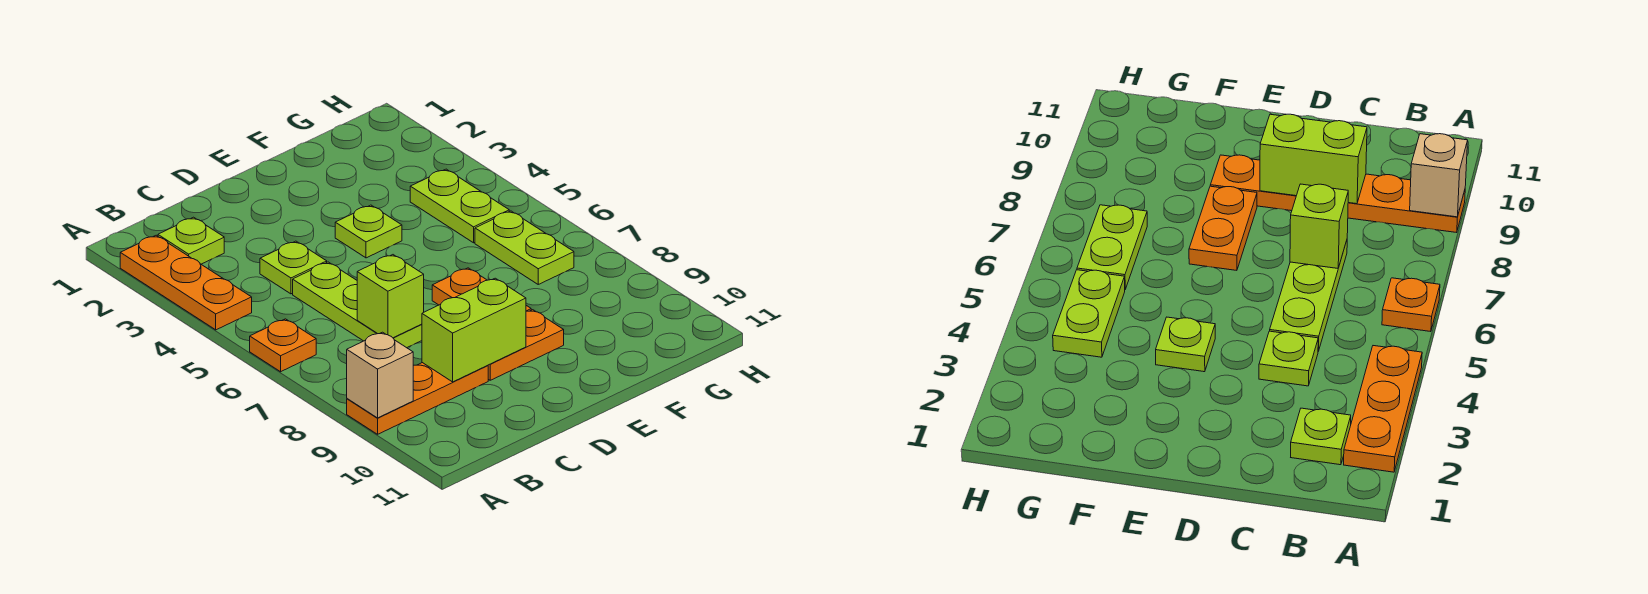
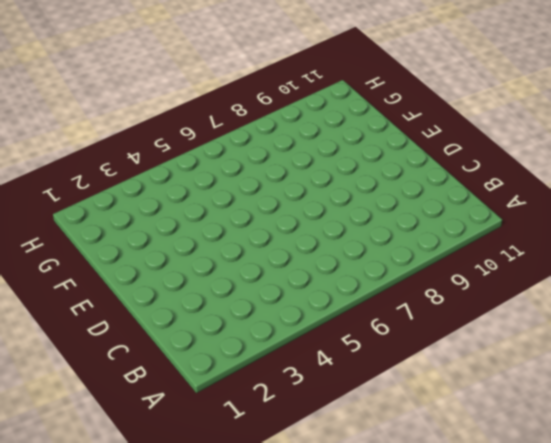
none -> orange plate A2:A4 level 1
none -> orange plate A6 level 1
none -> orange plate A9:C9 level 1

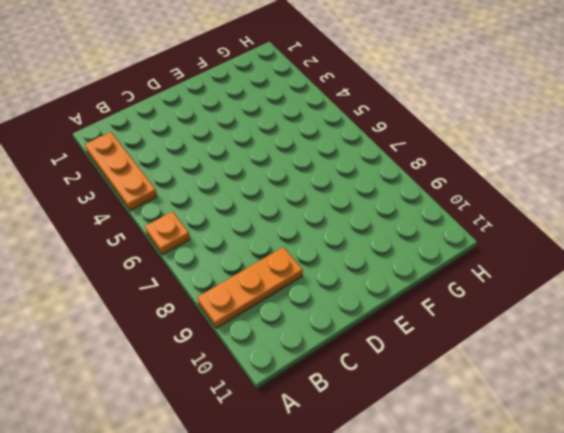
none -> lime plate B2 level 1
none -> lime plate C4 level 1
none -> lime plate C5:C7 level 1

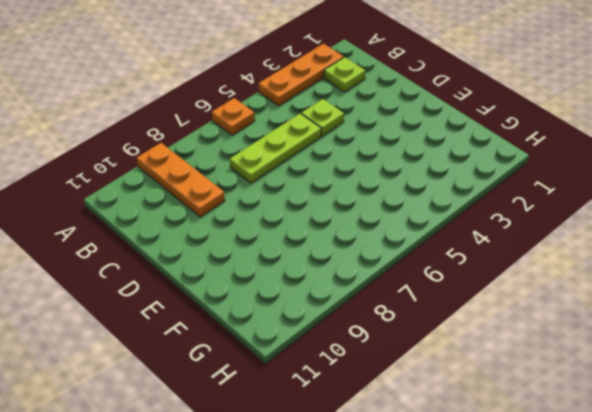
none -> orange plate D9:E9 level 1
none -> lime plate E4 level 1
none -> orange plate E7:E8 level 1

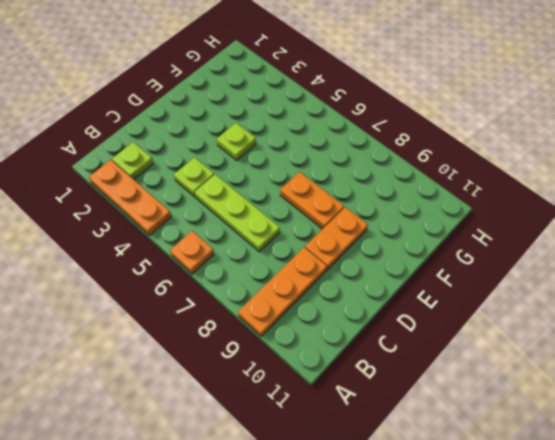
none -> lime plate G4:G5 level 1
none -> lime plate G6:G7 level 1
none -> tan brick A9 level 2

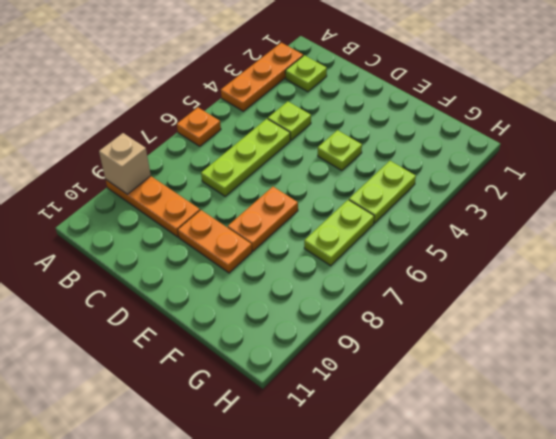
none -> lime brick C7 level 2
none -> lime brick C9:D9 level 2

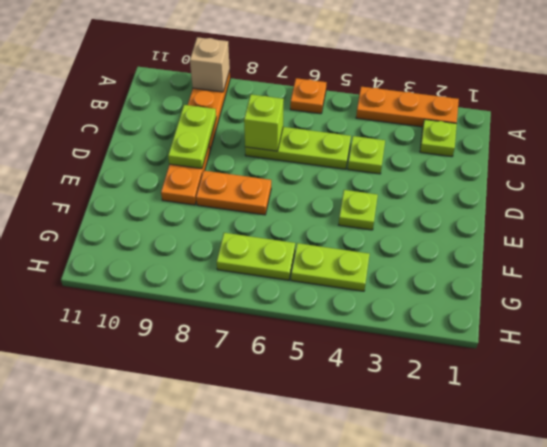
lime plate C9:D9 level 2 -> lime brick C9:D9 level 2

